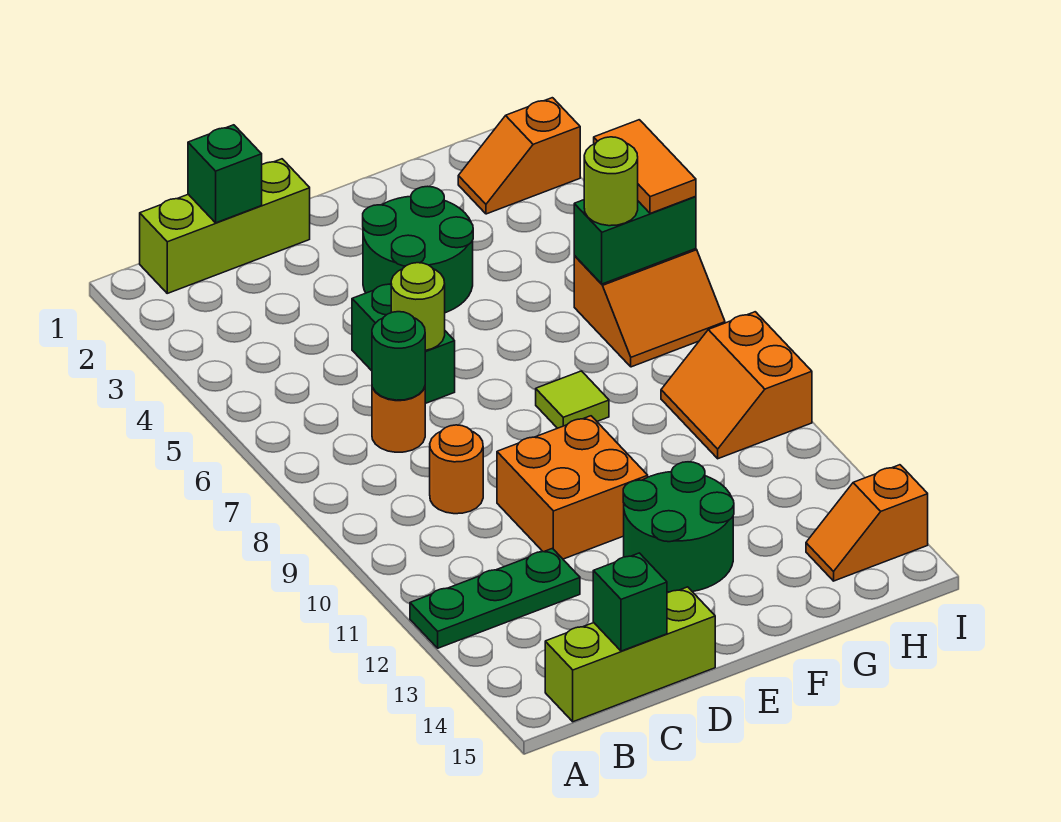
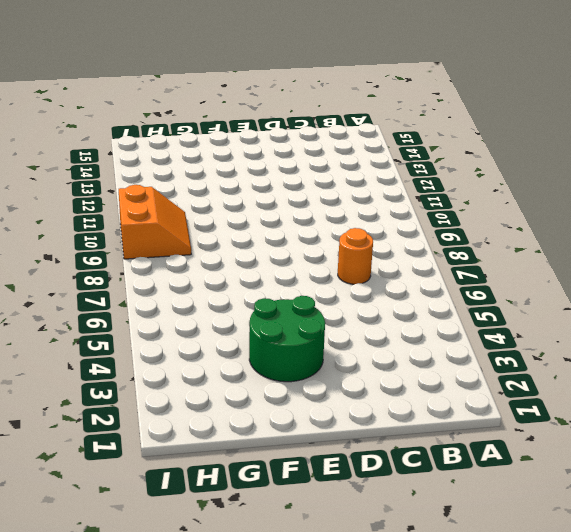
none -> green plate A12:C12 level 1
none -> lime brick B1:D1 level 1
none -> lime brick B15:D15 level 1

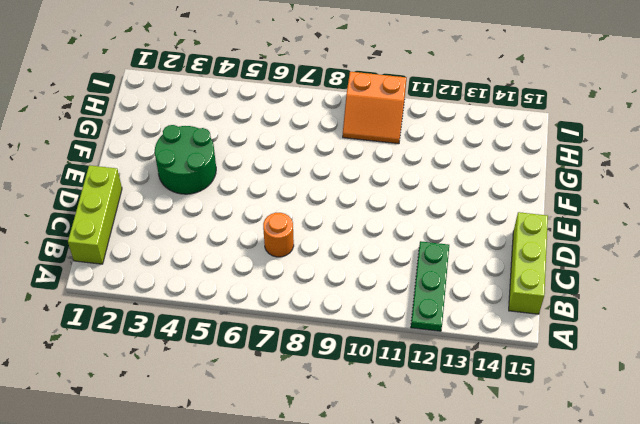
none -> orange round brick C9 level 1
none -> green brick D5:D6 level 1
none -> orange brick D10:E11 level 1

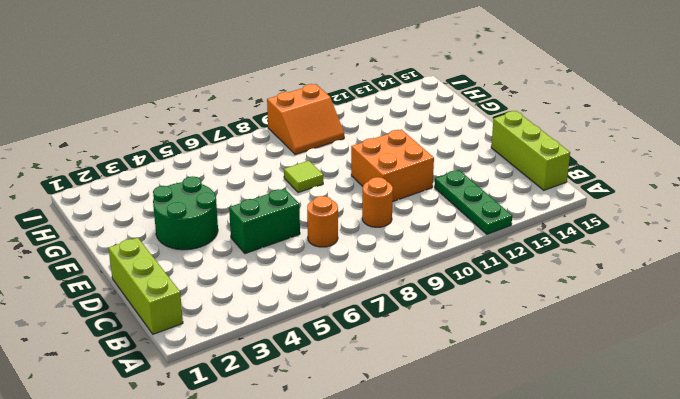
none -> green round brick E12:F13 level 1
none -> orange slope H2:I2 level 1 top I
none -> orange slope H6:I7 level 1 top 6

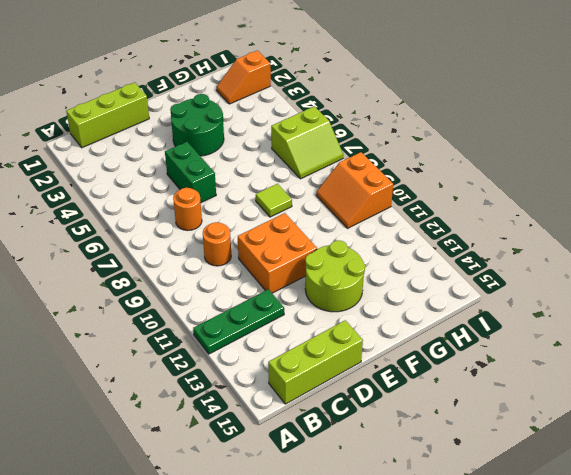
lime round brick E12:F13 level 1 -> green round brick E12:F13 level 1
lime slope H6:I7 level 1 top 6 -> orange slope H6:I7 level 1 top 6
none -> orange slope H14:I14 level 1 top I
none -> green brick C1 level 2
none -> green round brick C7 level 2

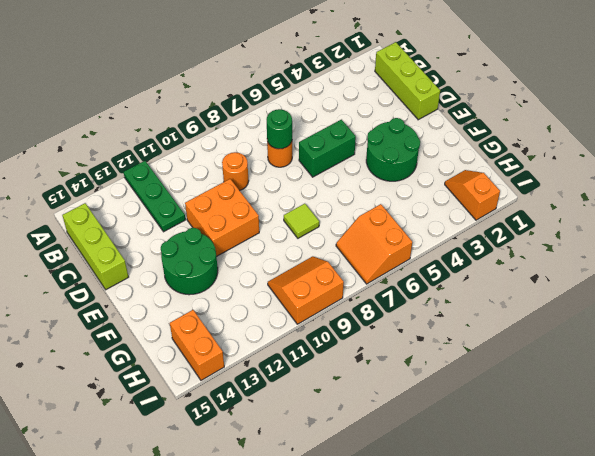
orange brick H14:I14 level 1 -> orange slope H14:I14 level 1 top I
none -> green brick C1 level 2
none -> green brick C15 level 2
none -> lime round brick D6 level 2

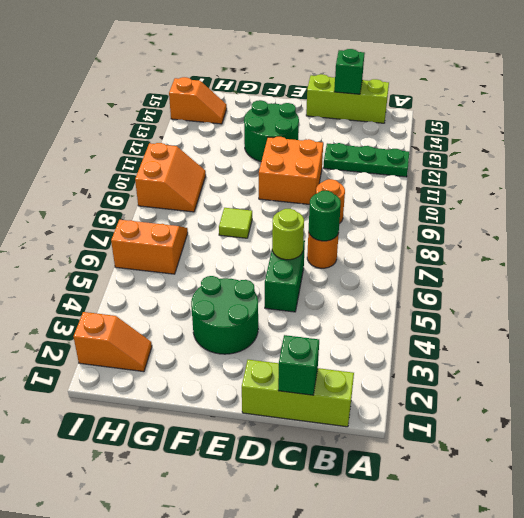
none -> green brick H6:I6 level 2
none -> lime round brick H6 level 3
none -> orange tile I5:I6 level 3

